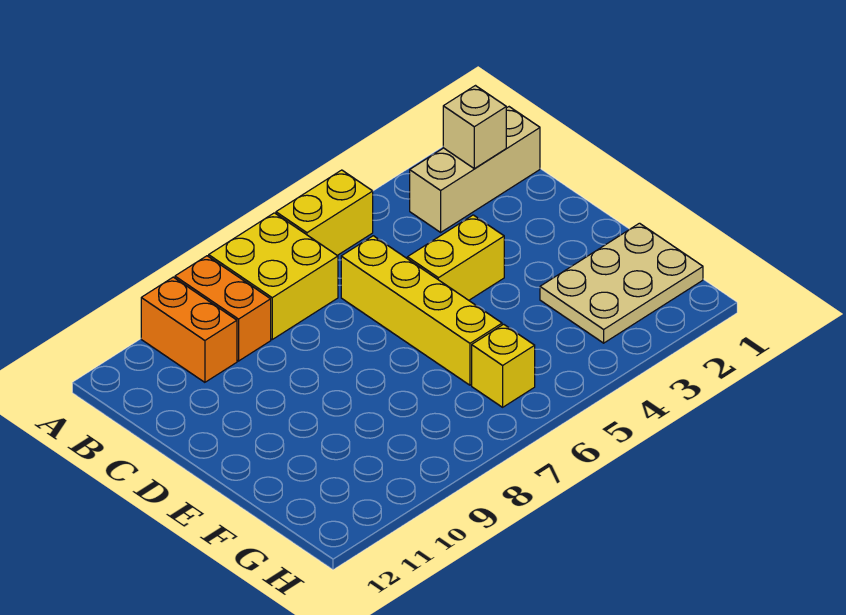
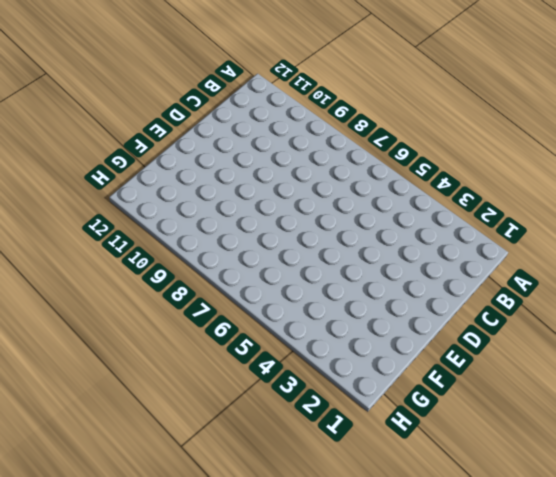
none -> yellow brick A5:A6 level 1
none -> yellow brick A7:B8 level 1

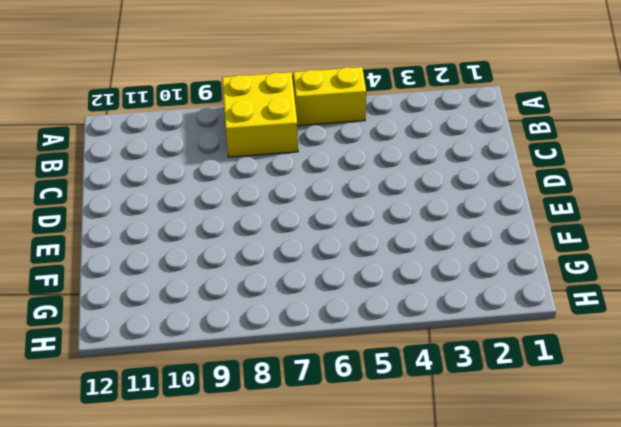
none -> orange brick A9:B9 level 1
none -> orange brick A10:B10 level 1

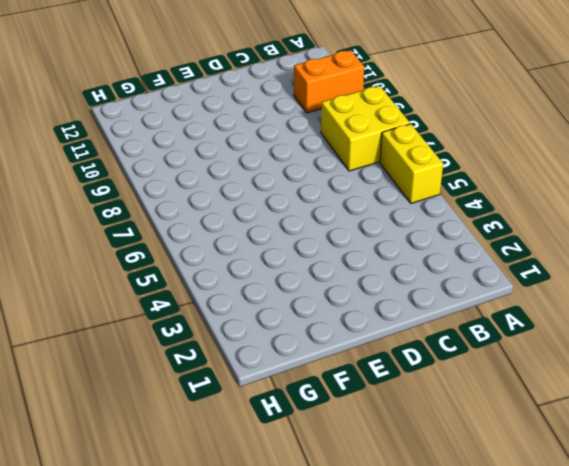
none -> orange brick A9:B9 level 1
none -> tan brick B1:B3 level 1

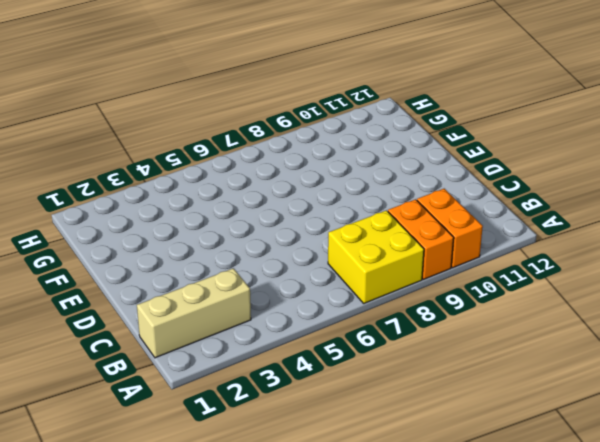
none -> yellow brick A5:A6 level 1
none -> yellow brick C6:F6 level 1

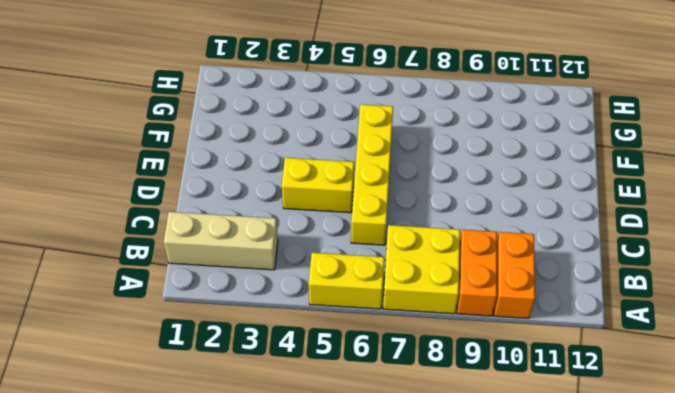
none -> tan plate F1:G3 level 1
none -> yellow brick G6 level 1

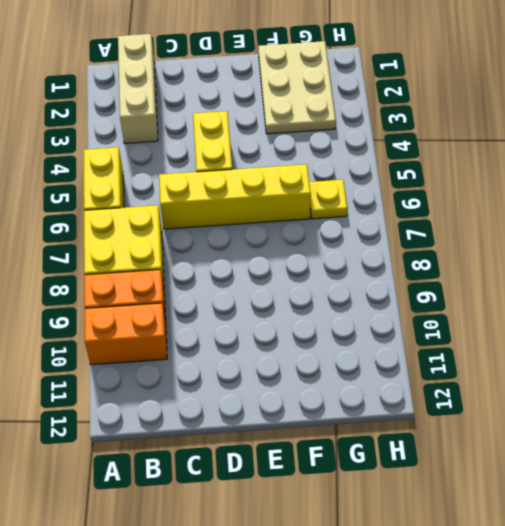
yellow plate G6 level 1 -> yellow brick G6 level 1
none -> tan brick B2 level 2

